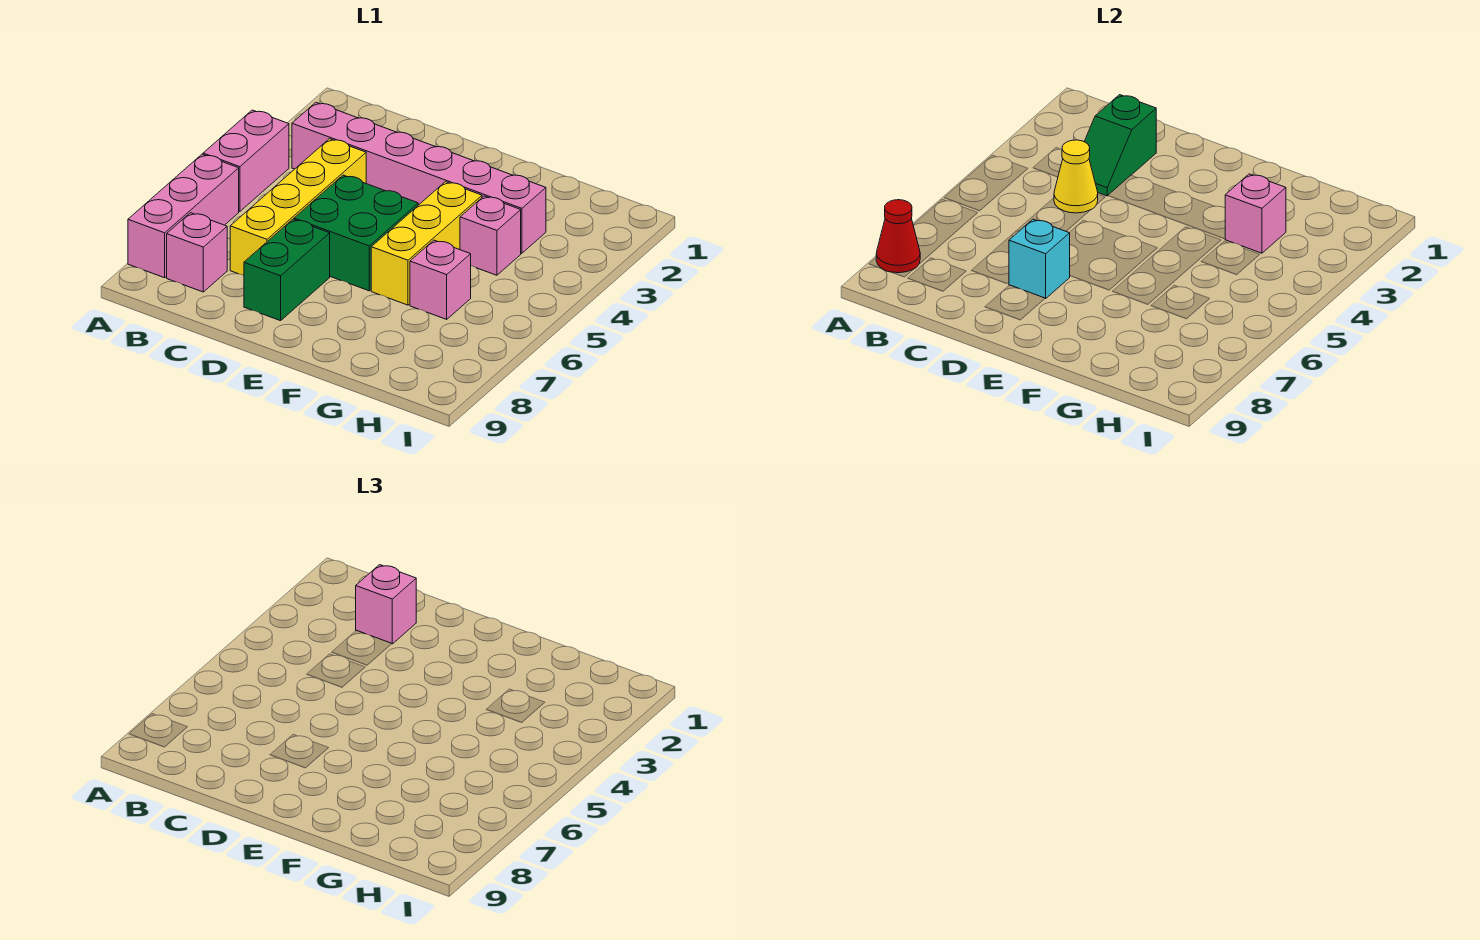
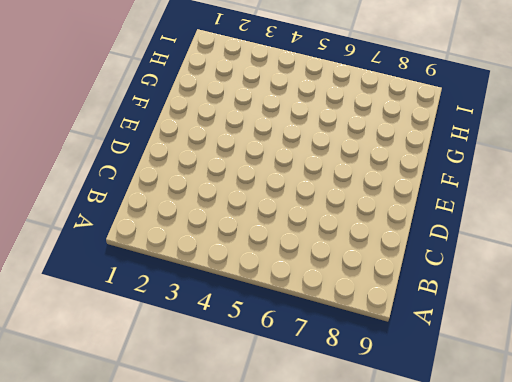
none -> pink brick A4:A5 level 1
none -> pink brick A6:A8 level 1
none -> pink brick B3:G3 level 1

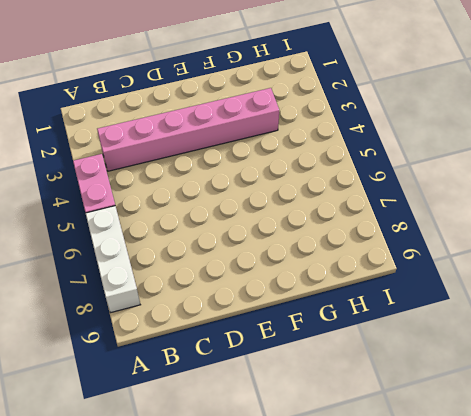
white brick A6:A8 level 1 -> pink brick A6:A8 level 1
none -> pink brick B8 level 1
none -> yellow brick C4:C7 level 1
none -> green brick D5:E6 level 1

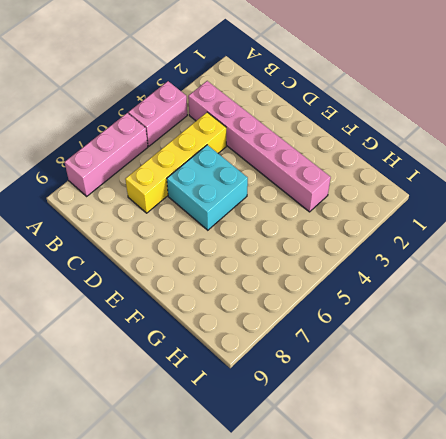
cyan brick D5:E6 level 1 -> green brick D5:E6 level 1
none -> pink brick B8 level 1
none -> green brick D7:D8 level 1
none -> yellow brick F4:F6 level 1

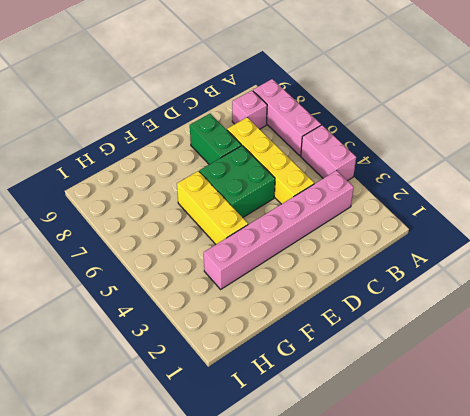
none -> pink brick G4 level 1
none -> pink brick G6 level 1
none -> red cone A8 level 2

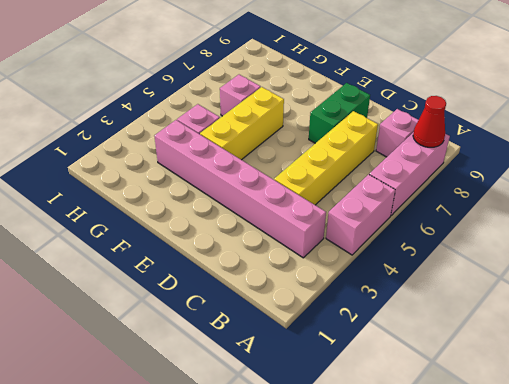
none -> green brick D5:E6 level 1
none -> green slope C2:C3 level 2 top 2
none -> yellow cone C4 level 2

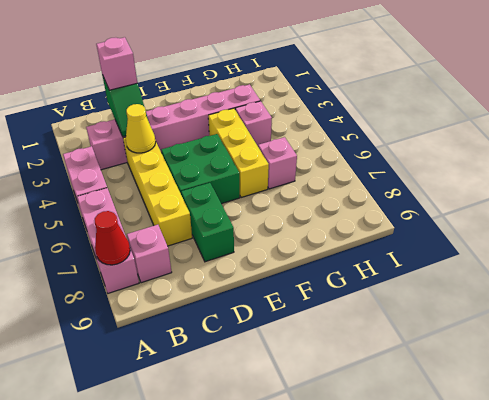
none -> cyan brick D7 level 2
none -> pink brick G3 level 2

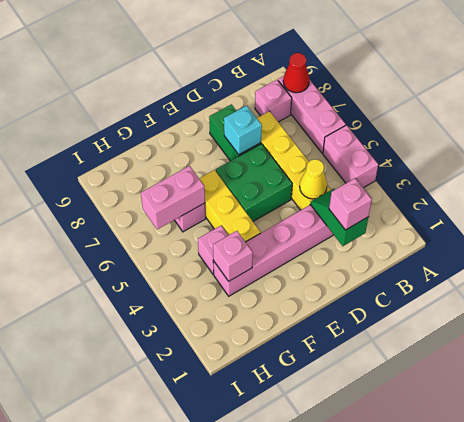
pink brick G6:H6 level 2 -> none

